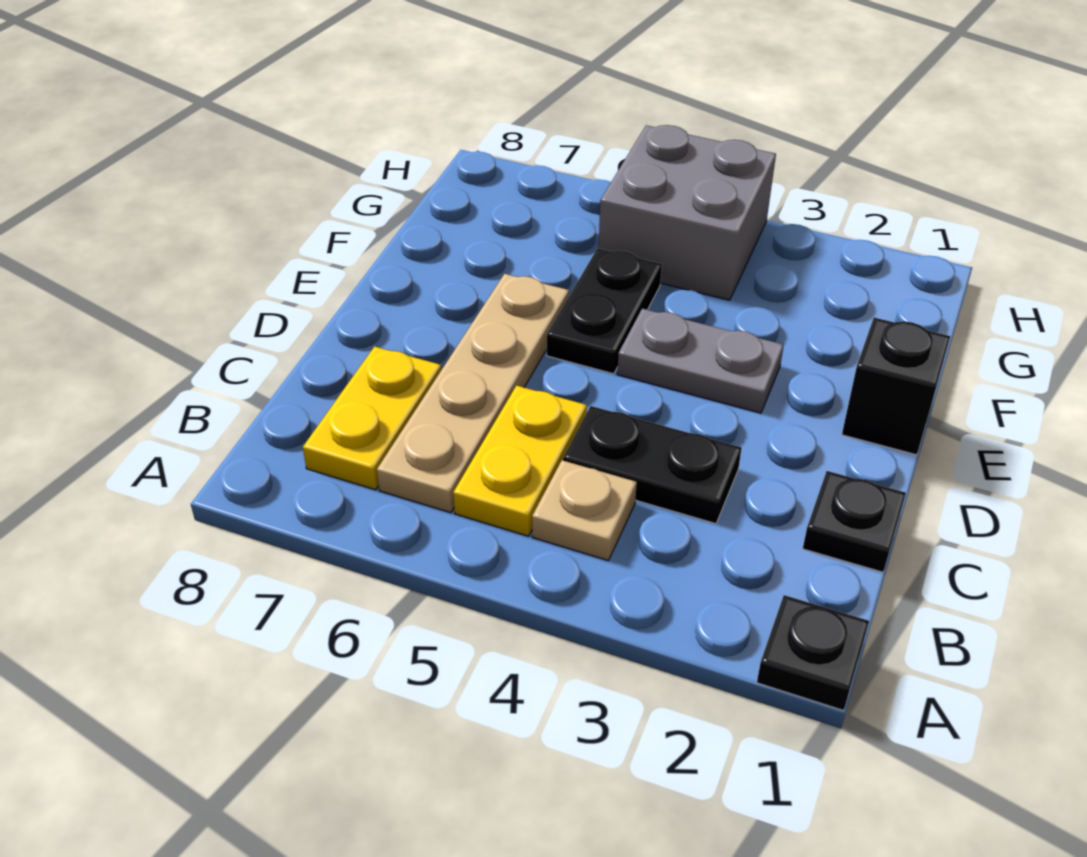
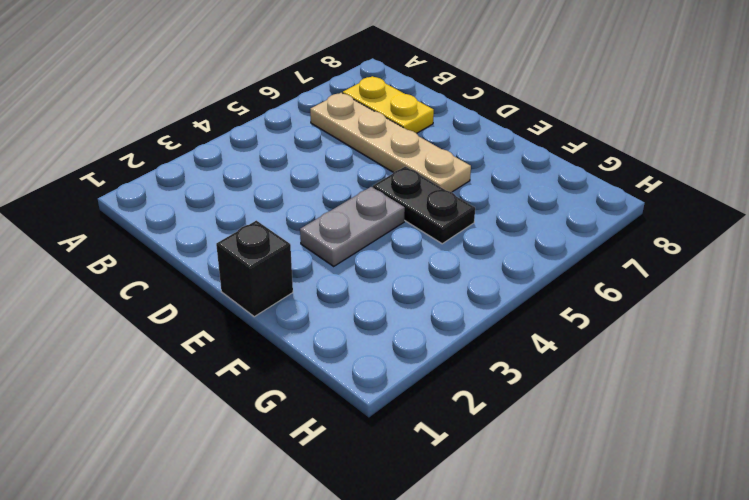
none -> black plate A1 level 1
none -> tan plate B4 level 1

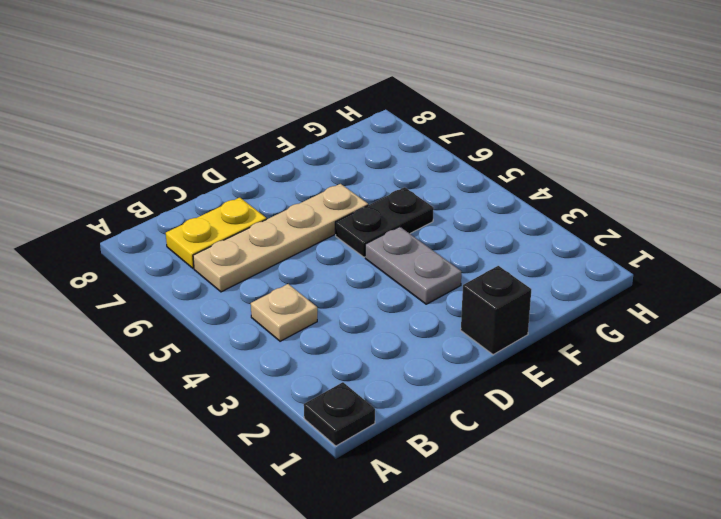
none -> yellow plate B5:C5 level 1
none -> black plate C1 level 1

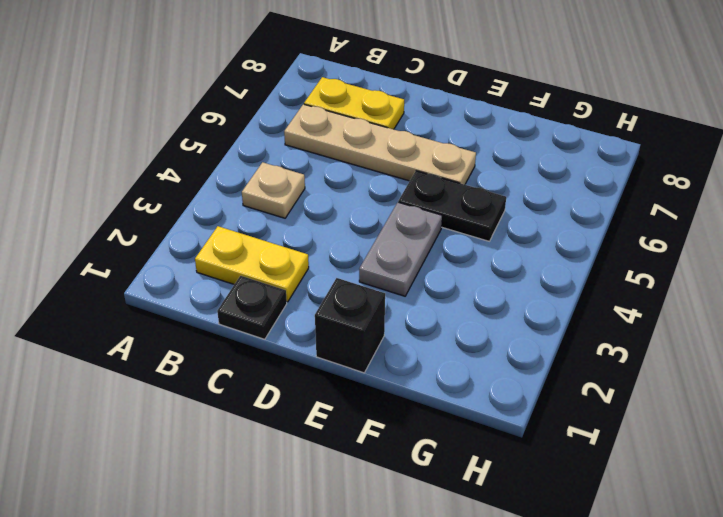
yellow plate B2:C2 level 1 -> yellow plate B5:C5 level 1
none -> black plate A1 level 1
none -> black plate C3:C4 level 1

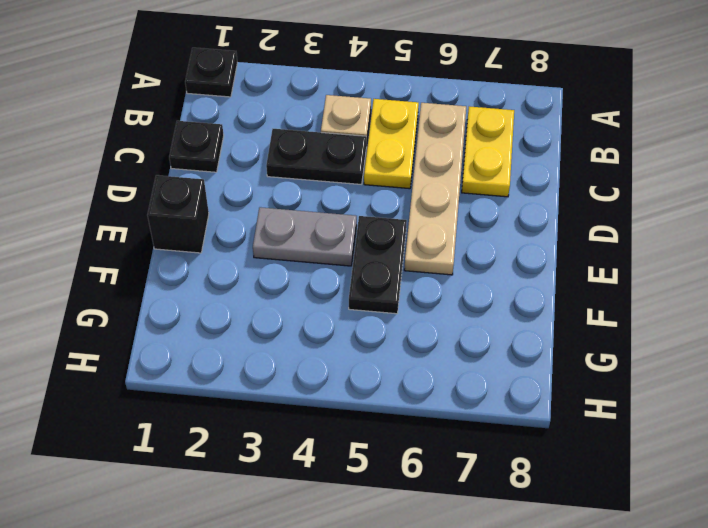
none -> grey brick G4:H5 level 1

